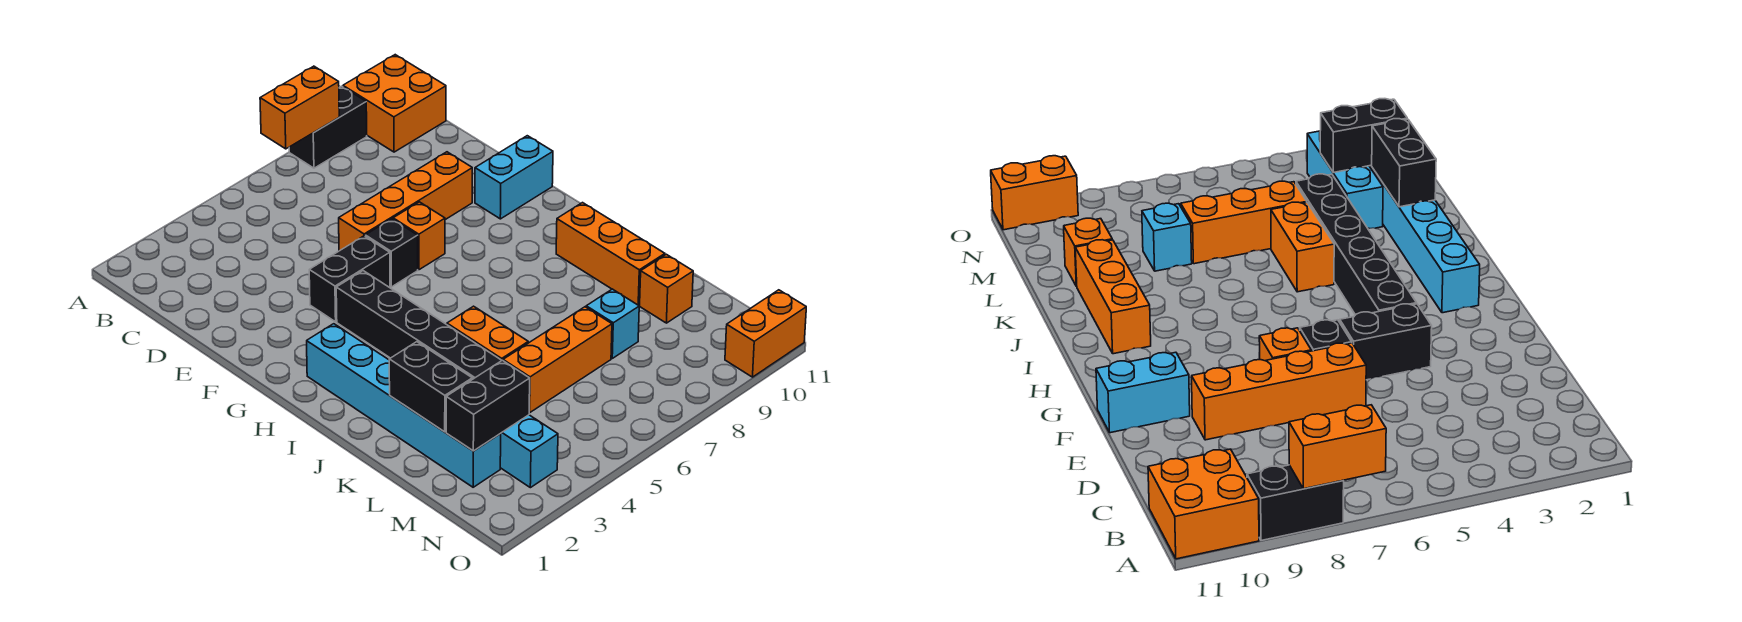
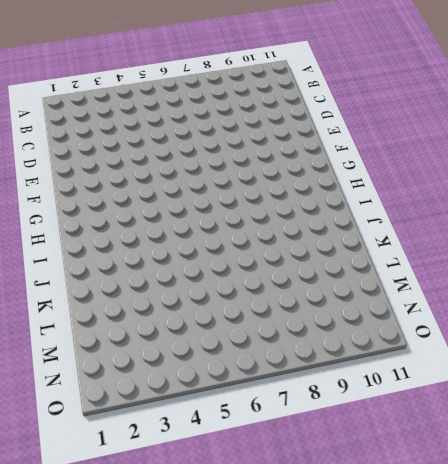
none -> black brick A8:A9 level 1
none -> orange brick A10:B11 level 1
none -> orange brick E6:E9 level 1

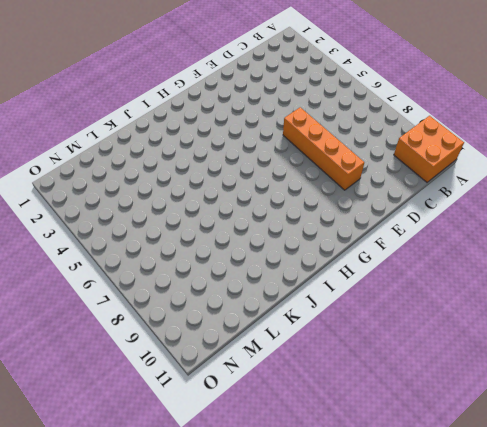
none -> black brick A8:A9 level 1
none -> black brick F4:F5 level 1
none -> black brick F6 level 1

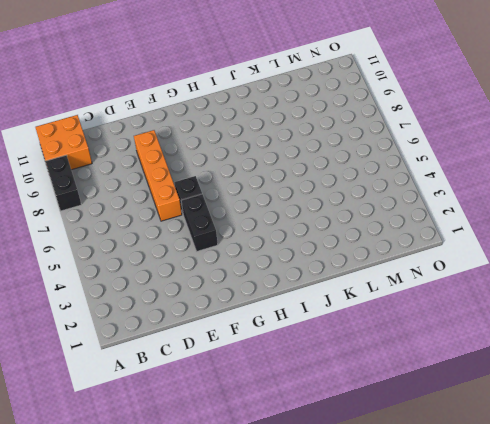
none -> orange brick F7 level 1
none -> cyan brick F10:F11 level 1
none -> black brick G4:L4 level 1

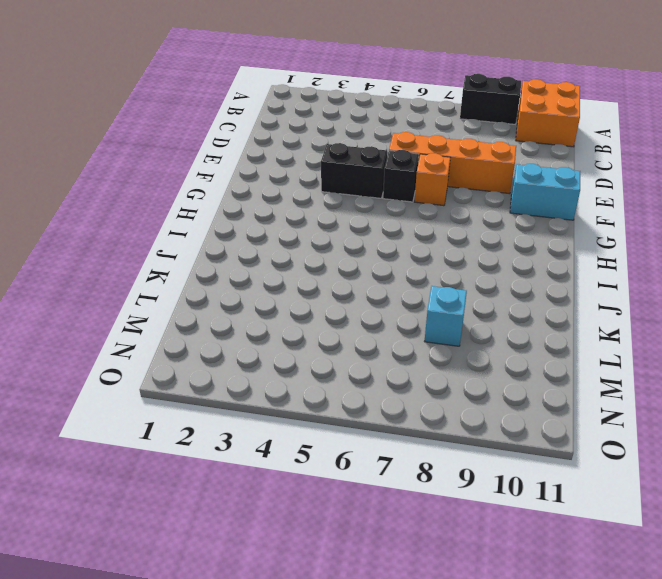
none -> black brick G4:L4 level 1
none -> cyan brick H2:M2 level 1
none -> orange brick I10:K10 level 1

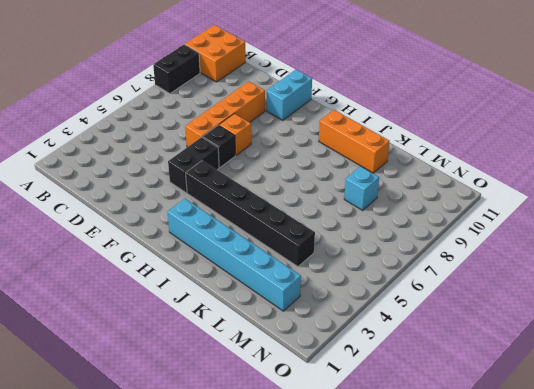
none -> orange brick J5:K5 level 1
none -> cyan brick L3:N3 level 1
none -> orange brick L5:L7 level 1

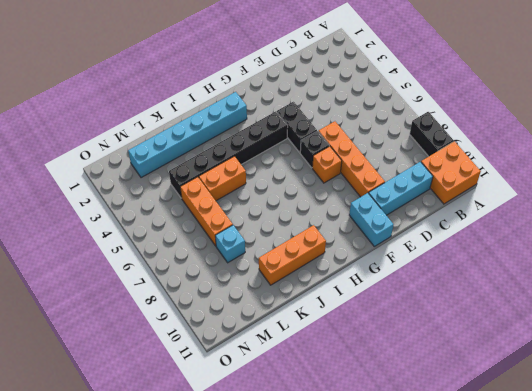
cyan brick C10:E10 level 1 -> cyan brick L3:N3 level 1
none -> orange brick L10 level 1
none -> orange brick O10:O11 level 1
none -> orange brick A7:A8 level 2

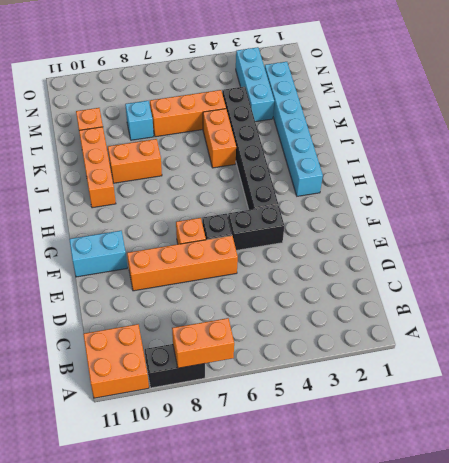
orange brick J8:J9 level 1 -> orange brick O10:O11 level 1
none -> black brick K2:L2 level 2
none -> black brick M2:M3 level 2

